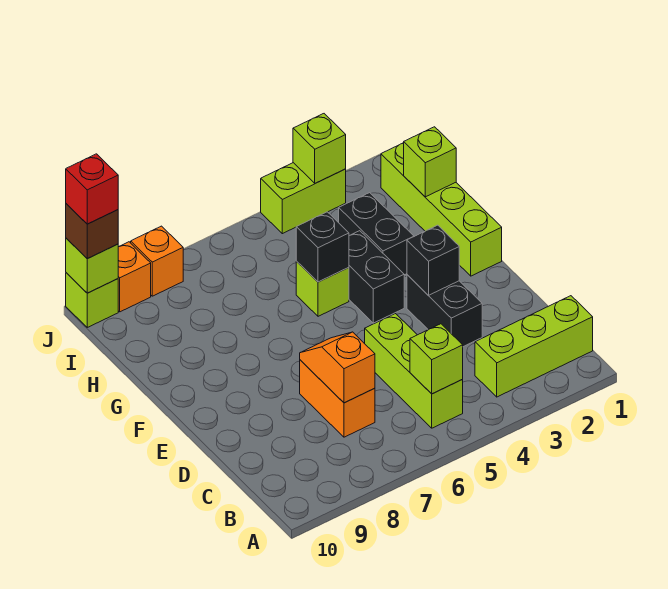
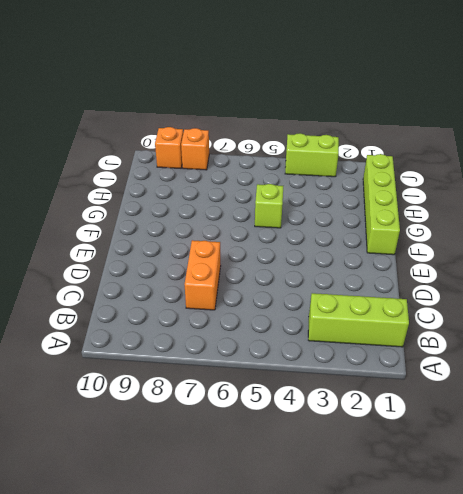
none -> lime brick B5:D5 level 1
none -> black brick D3:E3 level 1
none -> black brick F4:G4 level 1

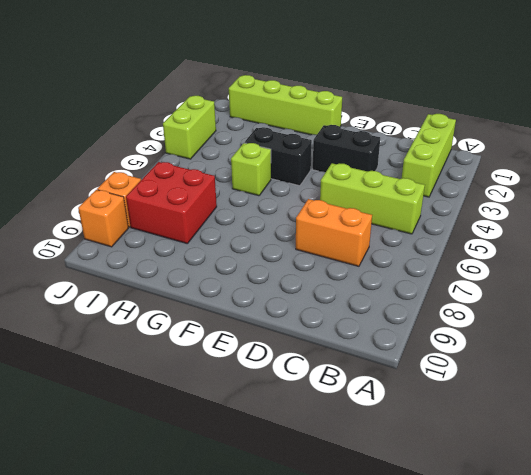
red brick H7:I8 level 1 -> none
none -> black brick G3:H3 level 1
none -> lime brick J10 level 1
none -> lime brick B5 level 2

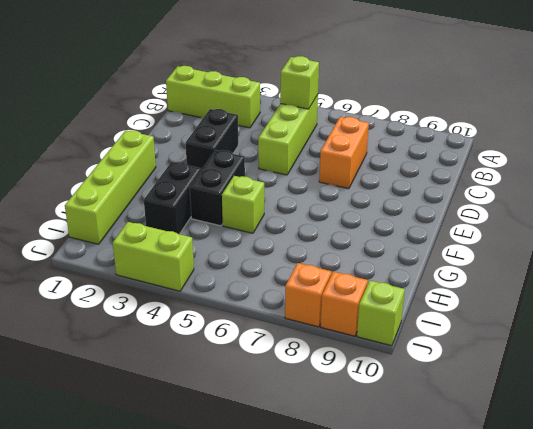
none -> orange slope C7:D7 level 2 top C
none -> black brick E3 level 2
none -> black brick G5 level 2

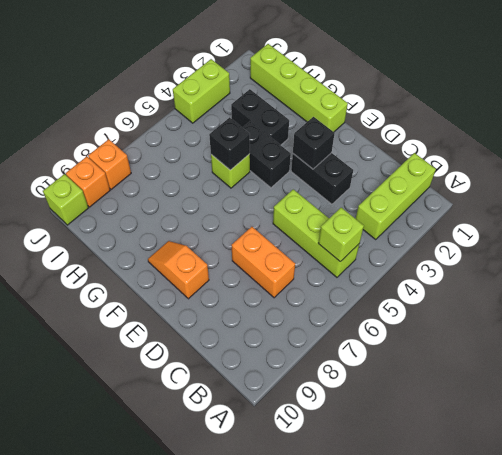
orange slope E9:F9 level 1 top E -> orange slope C7:D7 level 2 top C
none -> lime brick H1 level 2
none -> lime brick J3 level 2
none -> lime brick J10 level 2

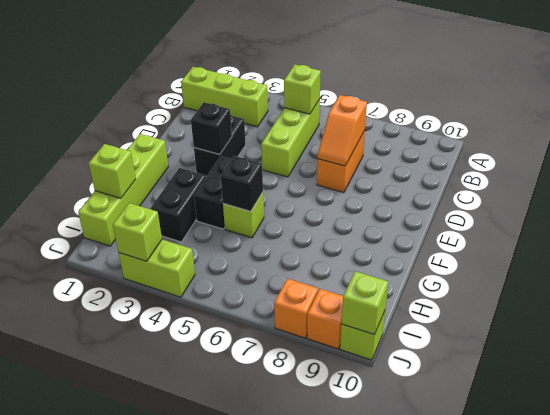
none -> brown brick J10 level 3
none -> red brick J10 level 4

